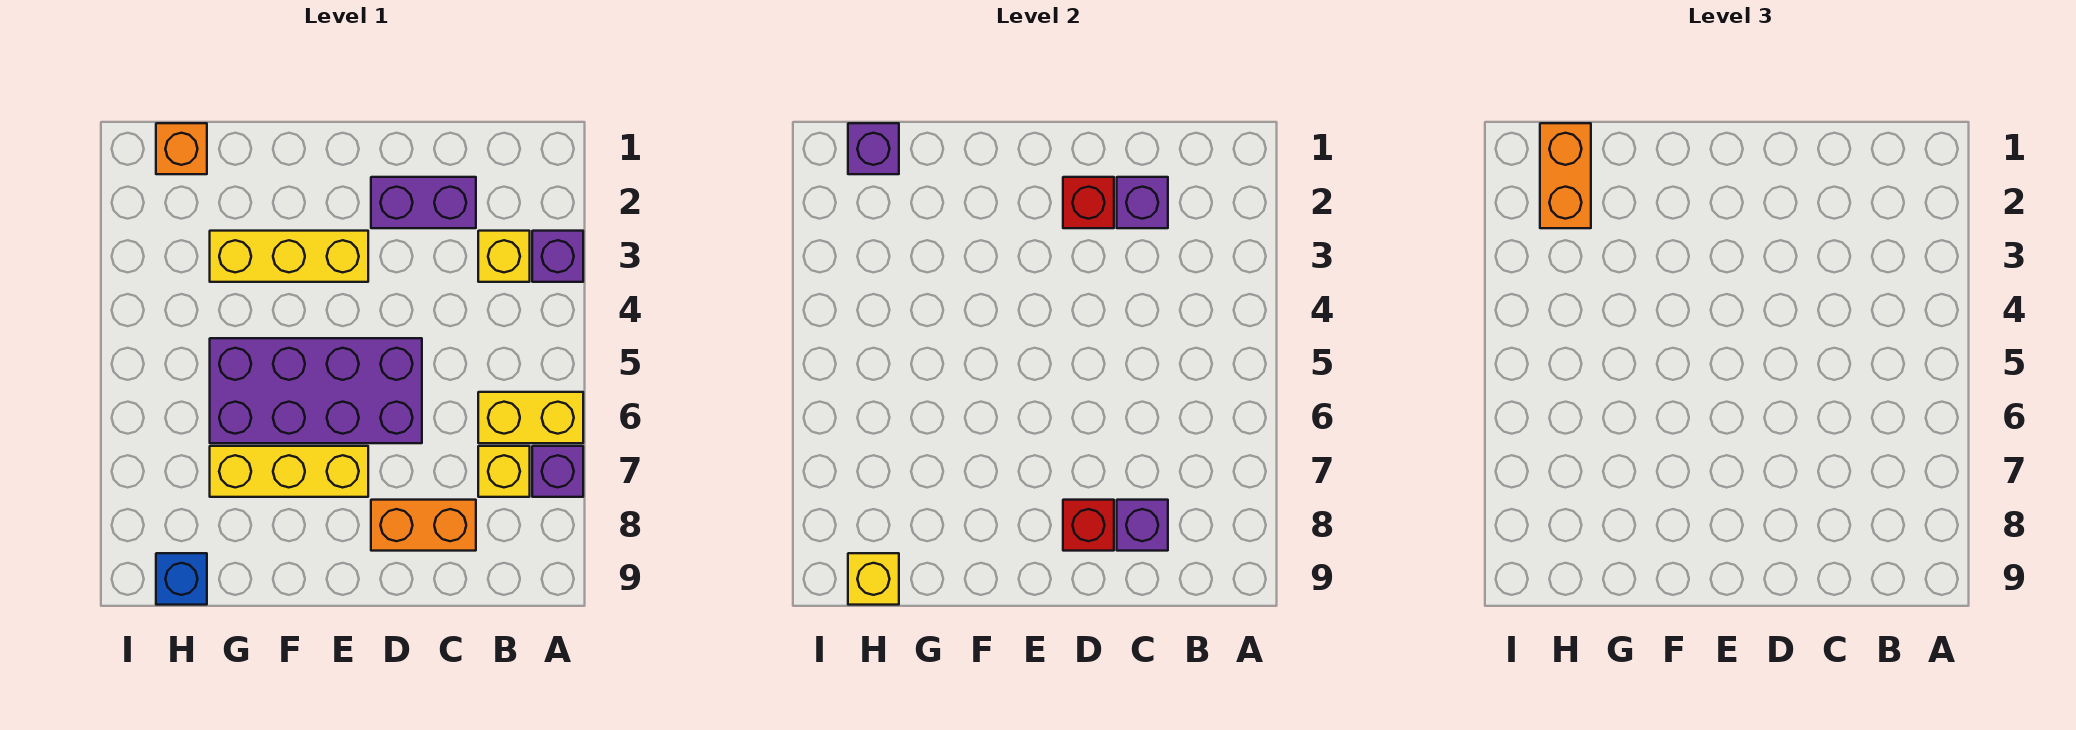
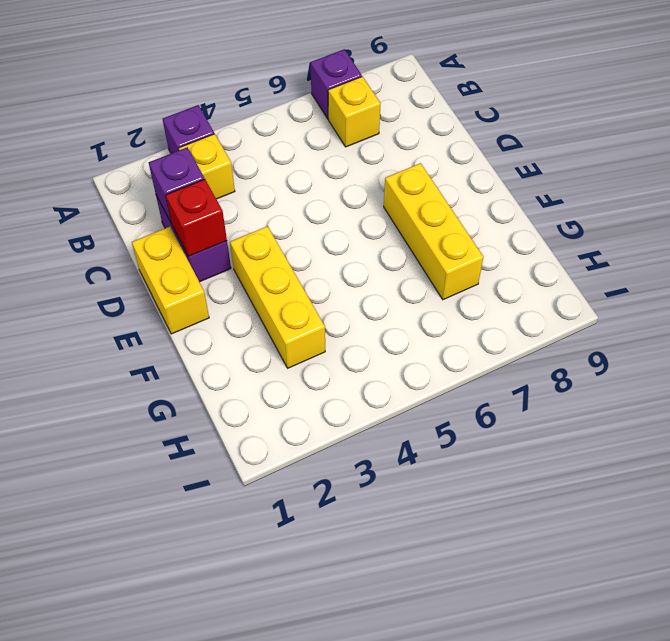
yellow brick D1:E1 level 1 -> yellow brick A6:B6 level 1
none -> orange brick C8:D8 level 1
none -> purple brick D5:G6 level 1
none -> orange brick H1 level 1

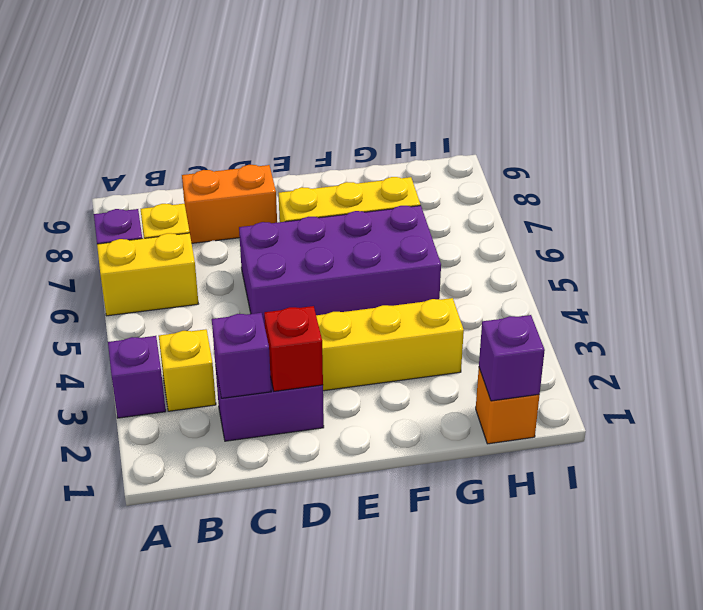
none -> blue brick H9 level 1
none -> purple brick C8 level 2
none -> red brick D8 level 2

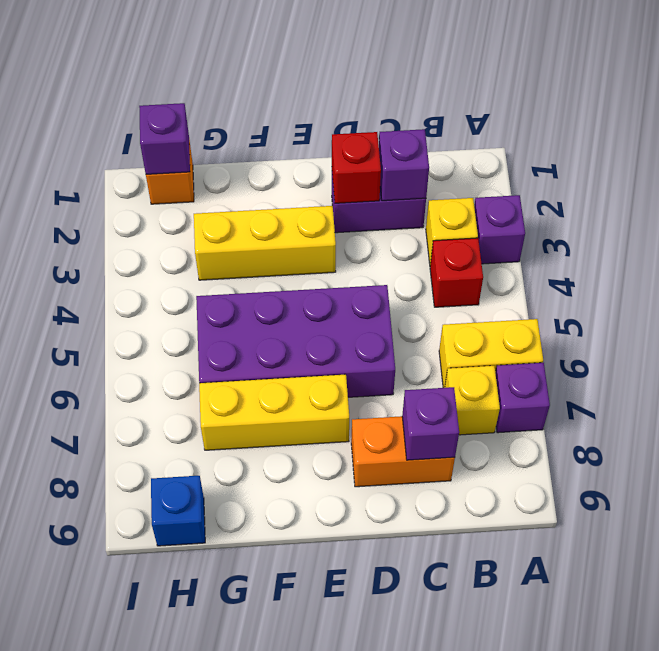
red brick B4 level 1 -> red brick D8 level 2
none -> yellow brick H9 level 2
none -> orange brick H1:H2 level 3

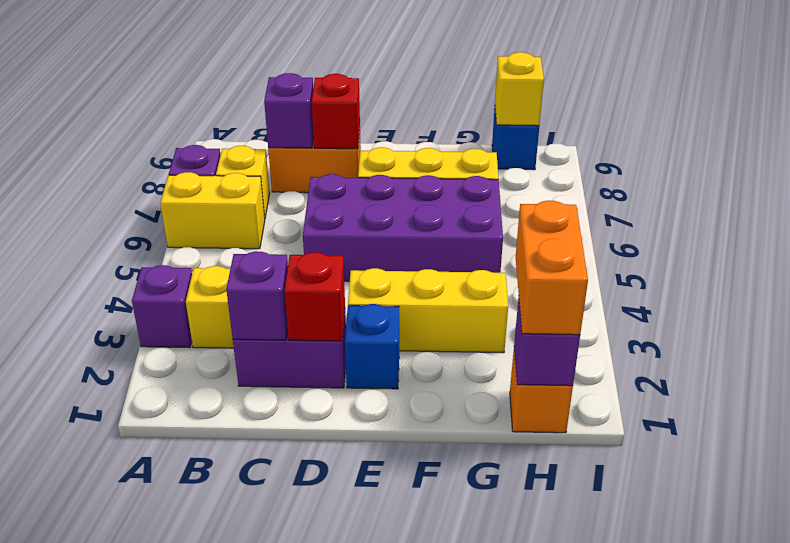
blue brick E2 level 1 -> none

